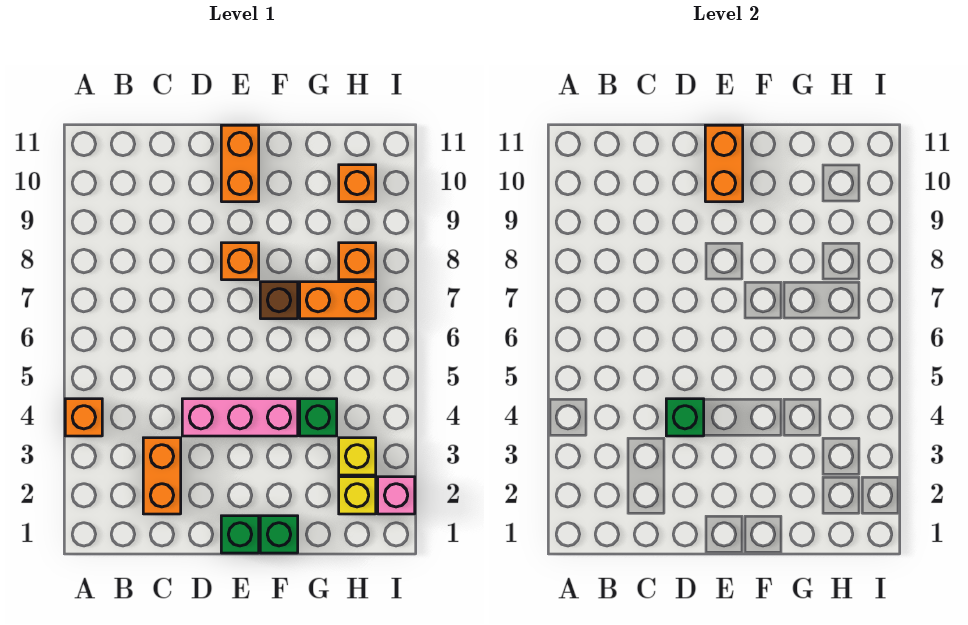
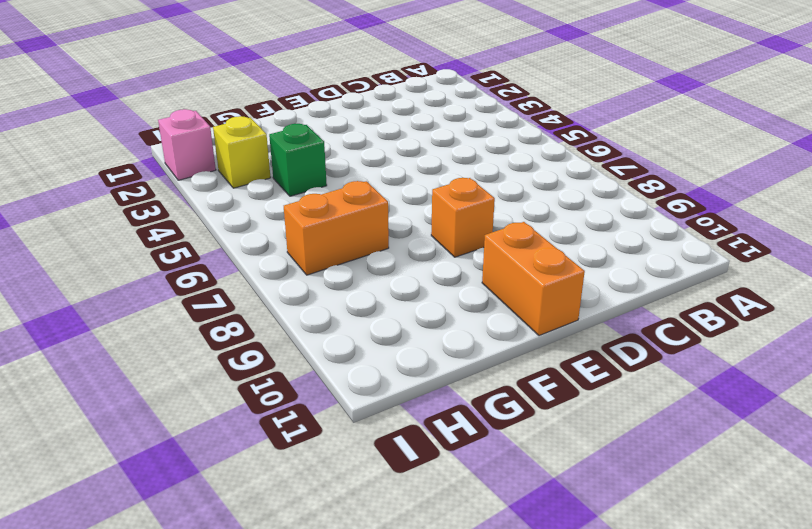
none -> orange brick A4 level 1
none -> orange brick C2:C3 level 1
none -> pink brick D4:F4 level 1

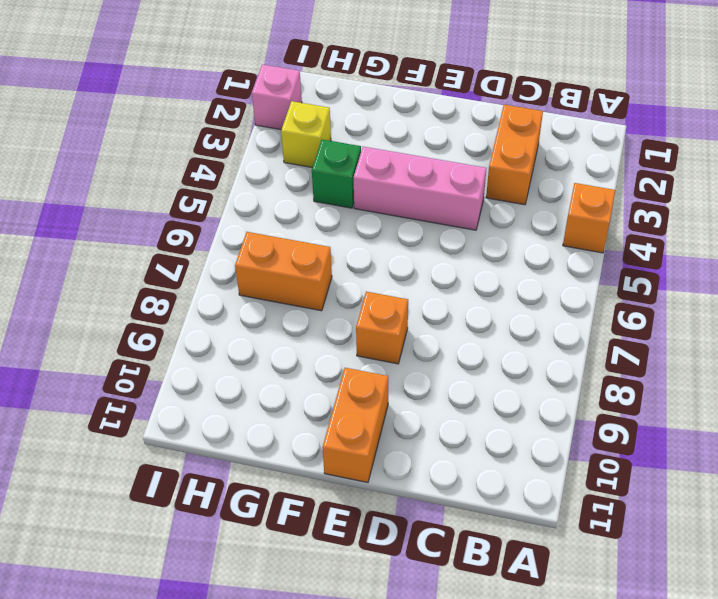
none -> green brick E1 level 1
none -> green brick F1 level 1
none -> brown brick F7 level 1

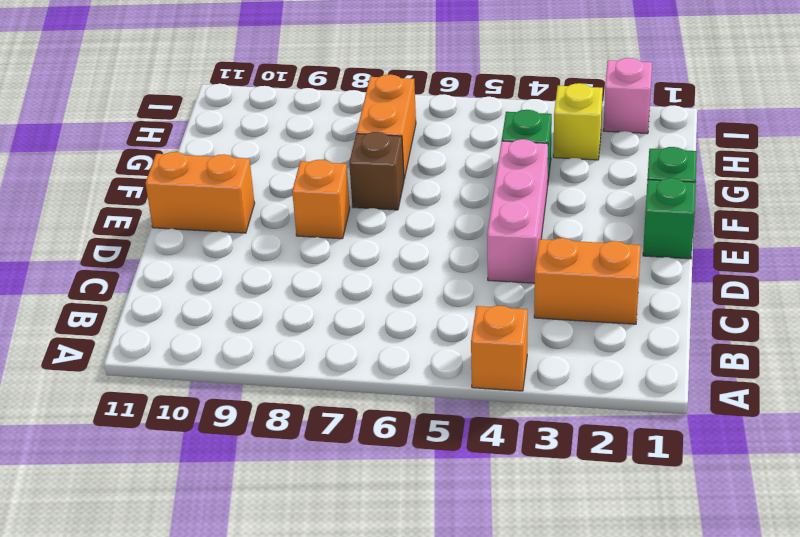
none -> yellow brick H2 level 1
none -> orange brick H8 level 1
none -> orange brick H10 level 1

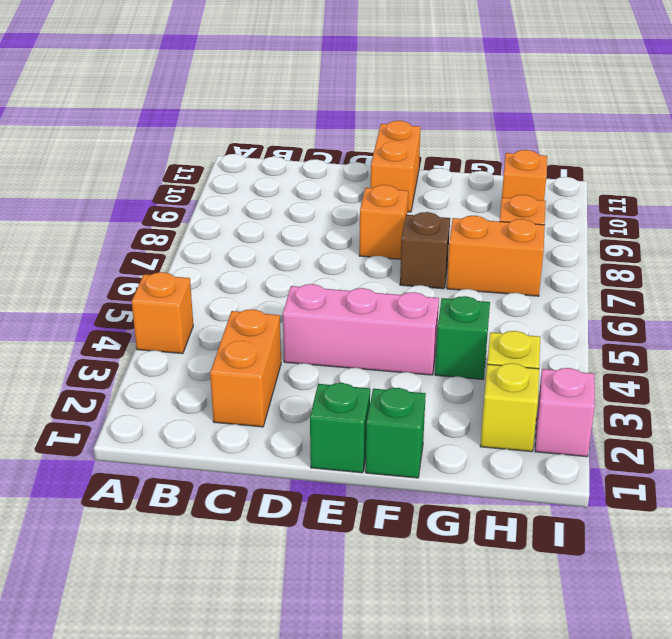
none -> green brick D4 level 2
none -> orange brick E10:E11 level 2

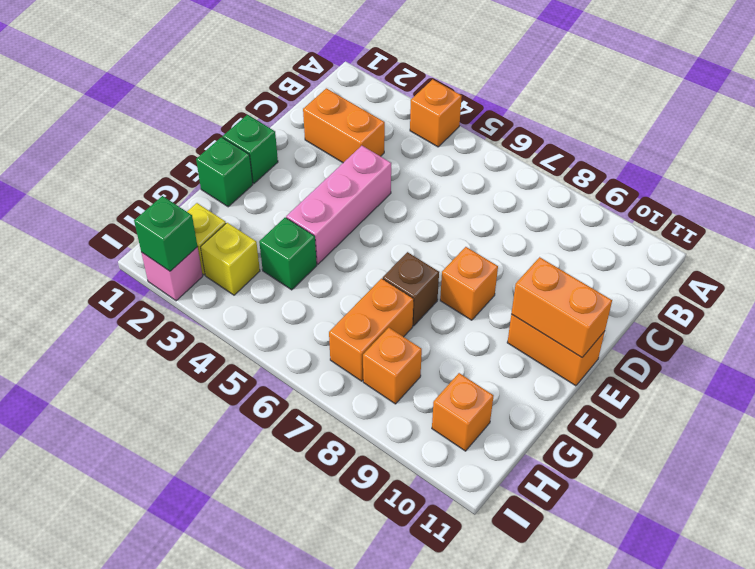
green brick I2 level 2 -> green brick D4 level 2

